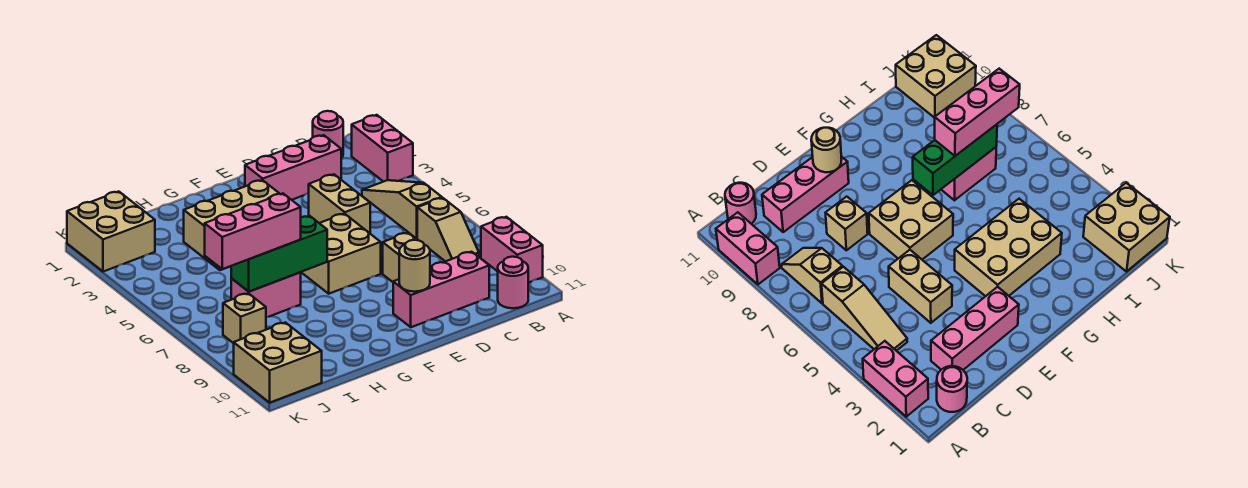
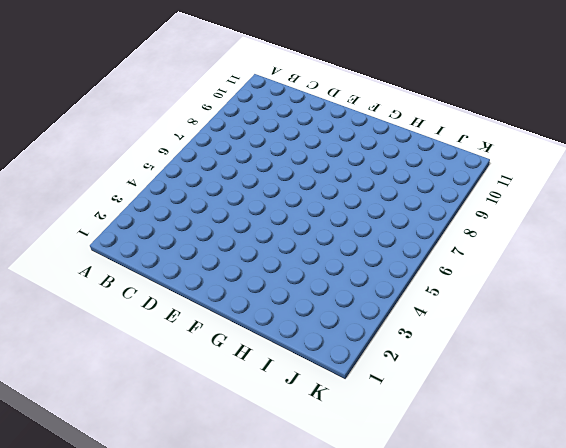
none -> pink brick A2:A3 level 1
none -> pink brick A9:A10 level 1
none -> pink round brick B1 level 1

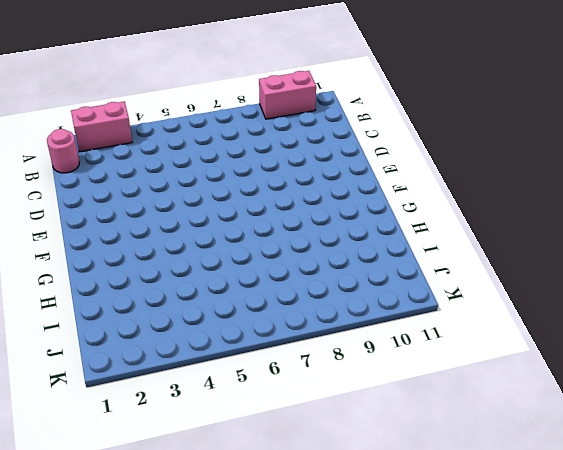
none -> tan slope B4:B6 level 1 top 6
none -> tan slope B7:B8 level 1 top 7
none -> pink round brick B11 level 1

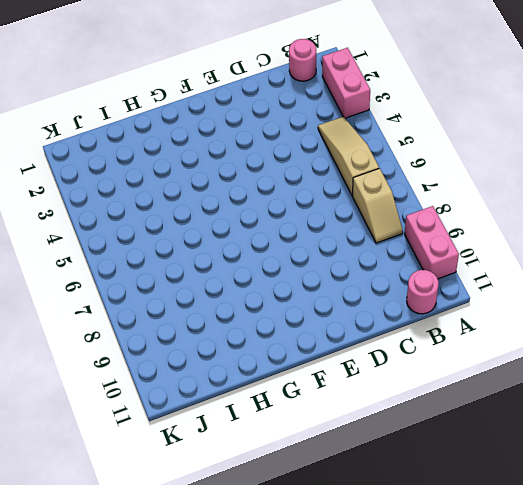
none -> pink brick C2:E2 level 1
none -> pink brick C10:E10 level 1
none -> tan brick D4:D5 level 1

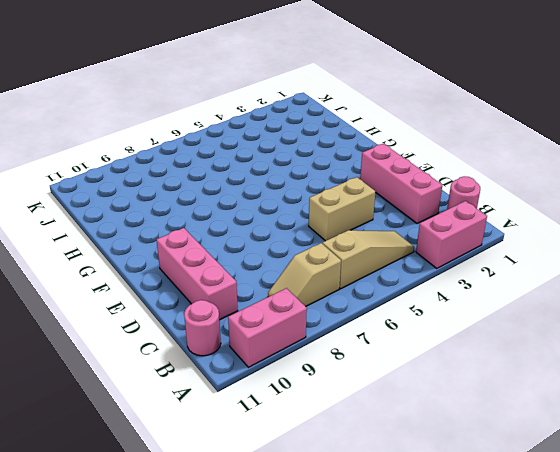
none -> tan brick D8 level 1
none -> tan brick E6:F7 level 1
none -> tan brick F3:H4 level 1

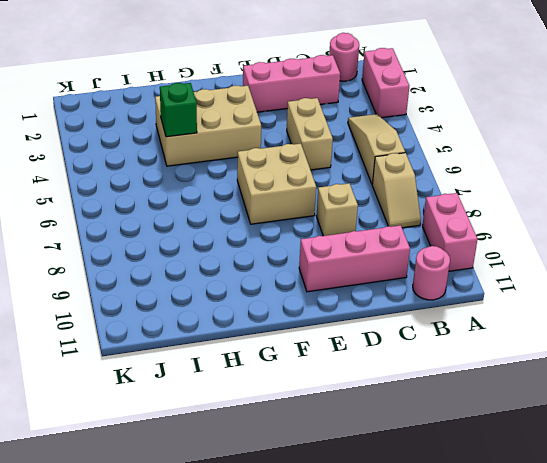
green brick H4 level 2 -> none
none -> pink brick H7:I7 level 1
none -> tan brick J1:K2 level 1
none -> tan brick J8 level 1

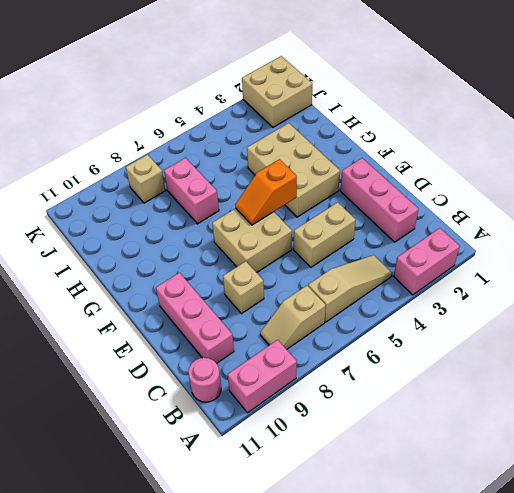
orange slope F5:F6 level 2 top 5 -> none
none -> pink round brick B1 level 1
none -> tan brick J10:K11 level 1
none -> tan round brick E10 level 2

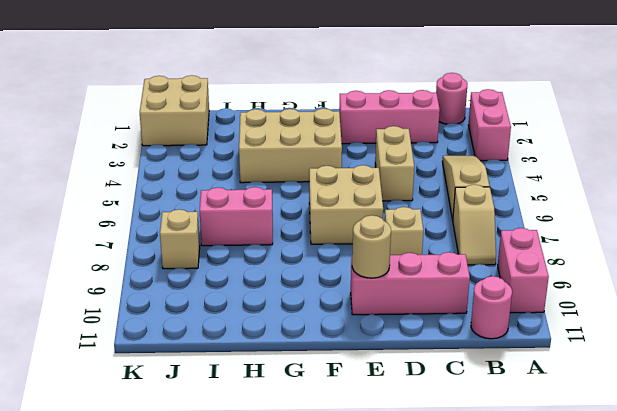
none -> tan brick J10:K11 level 1
none -> green brick G7:I7 level 2
none -> pink brick H7:J7 level 3

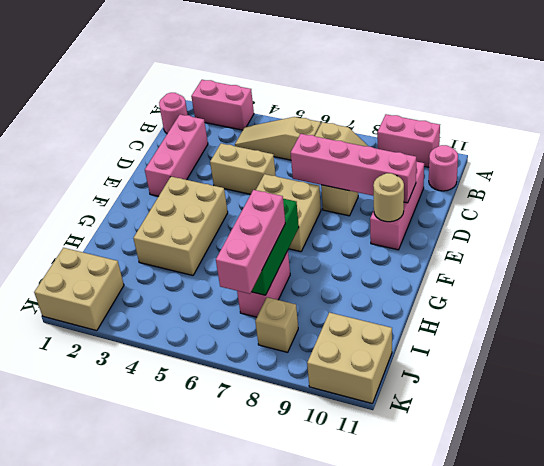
pink brick D7:D10 level 2 -> none

